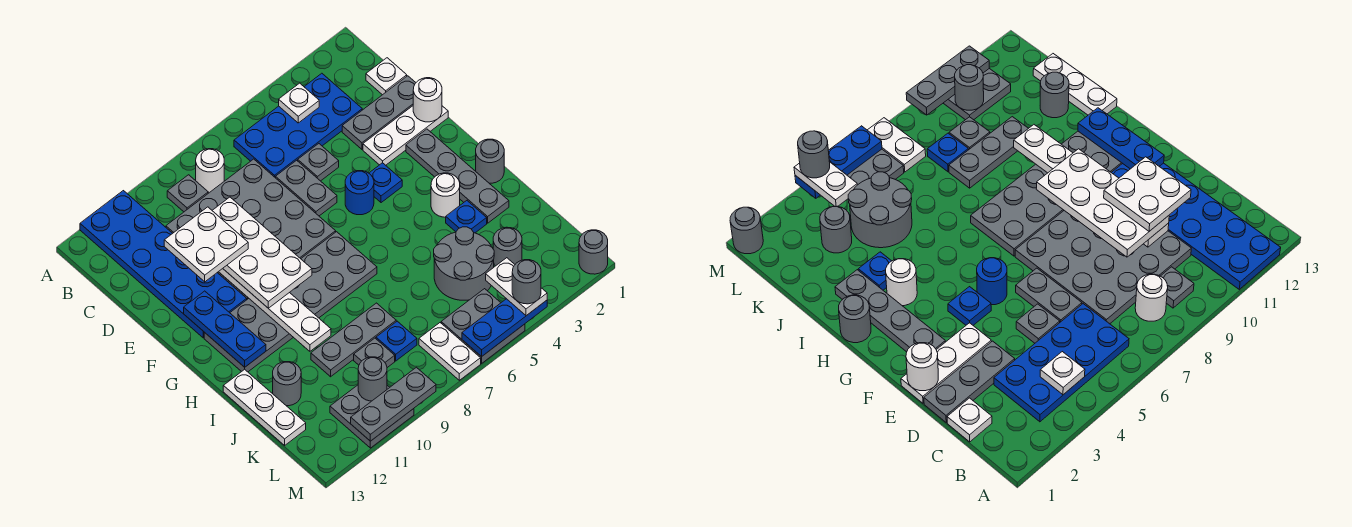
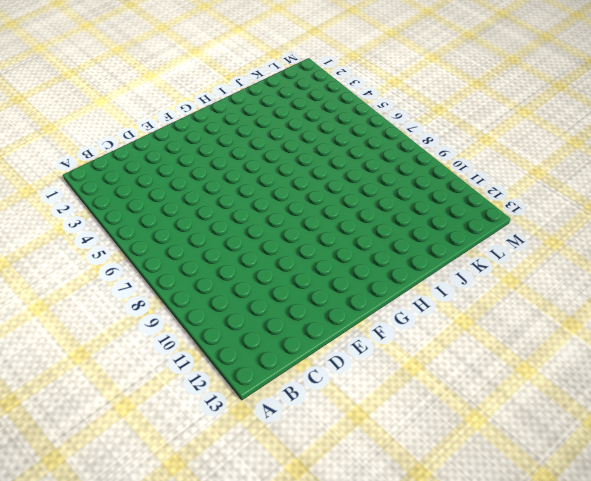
none -> blue plate A11:F12 level 1
none -> blue plate B3:C6 level 1
none -> white round brick B8 level 1
none -> grey plate B9 level 1

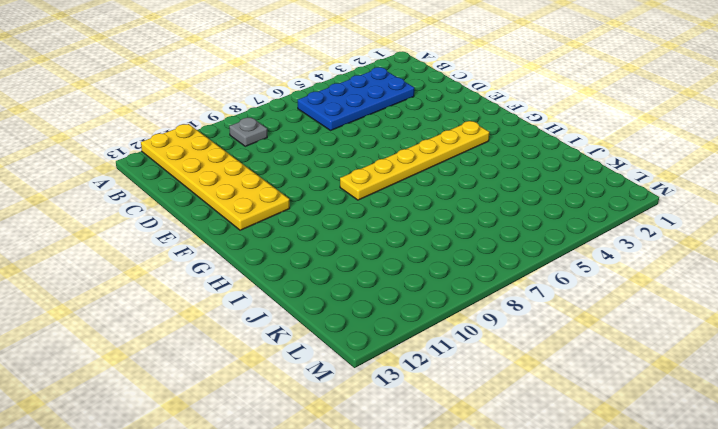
yellow plate A11:F12 level 1 -> blue plate A11:F12 level 1
yellow plate G3:G8 level 1 -> grey plate G7:H12 level 1
none -> white round brick B8 level 1
none -> white plate C1 level 1
none -> grey plate C7:F10 level 1
none -> grey plate D1:D3 level 1

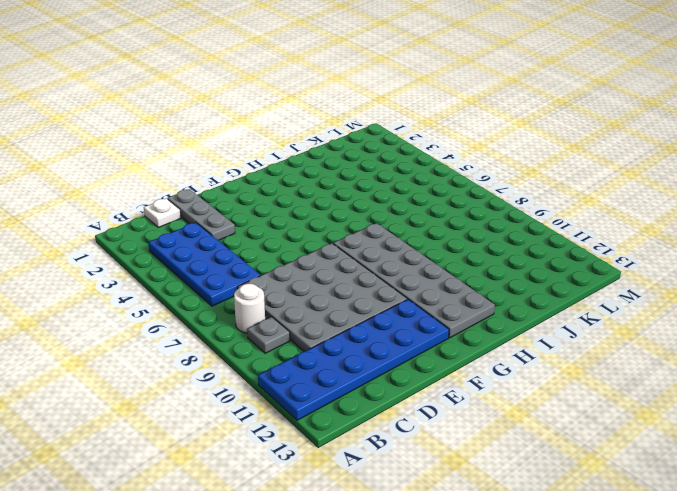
none -> grey plate D5 level 1
none -> grey plate D6:E6 level 1
none -> white plate E1:E3 level 1
none -> grey plate F2:I2 level 1

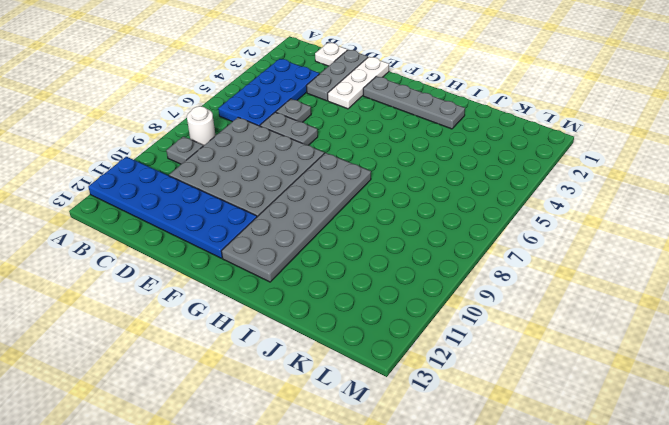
none -> blue plate F4 level 1
none -> blue round brick F5 level 1
none -> grey round brick H1 level 1
none -> white round brick H3 level 1

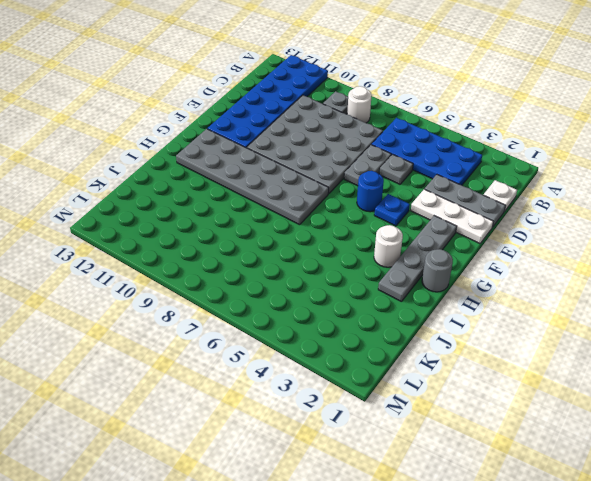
none -> blue plate I3 level 1
none -> white plate I13:K13 level 1
none -> grey round brick J4:K5 level 1
none -> grey plate J8:J10 level 1

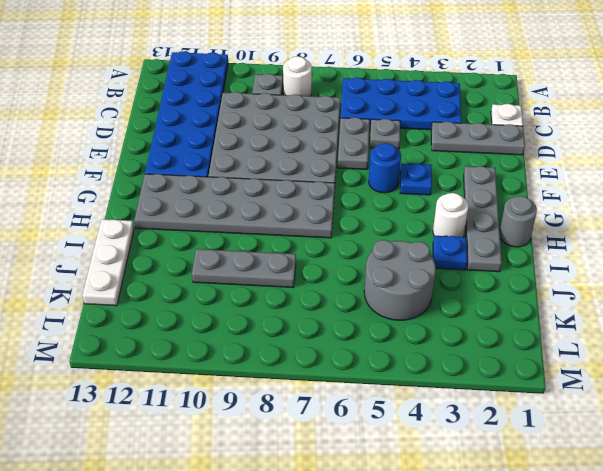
none -> white plate E1:E3 level 1
none -> grey round brick J12 level 1
none -> grey round brick K3 level 1
none -> blue plate K8 level 1

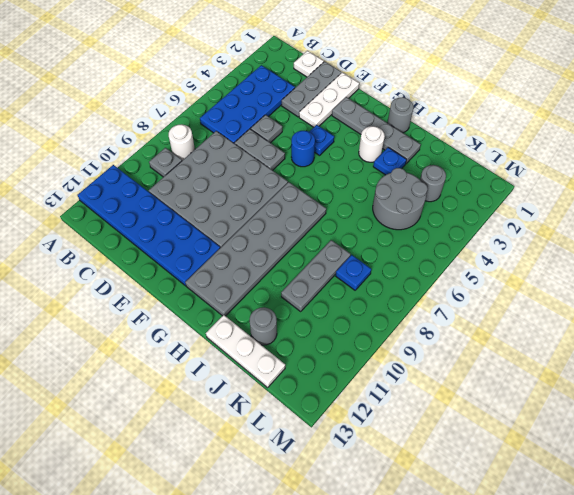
none -> grey plate K9 level 1
none -> grey plate L5:M6 level 1
none -> white plate L7:M7 level 1
none -> grey plate L10:M11 level 1

